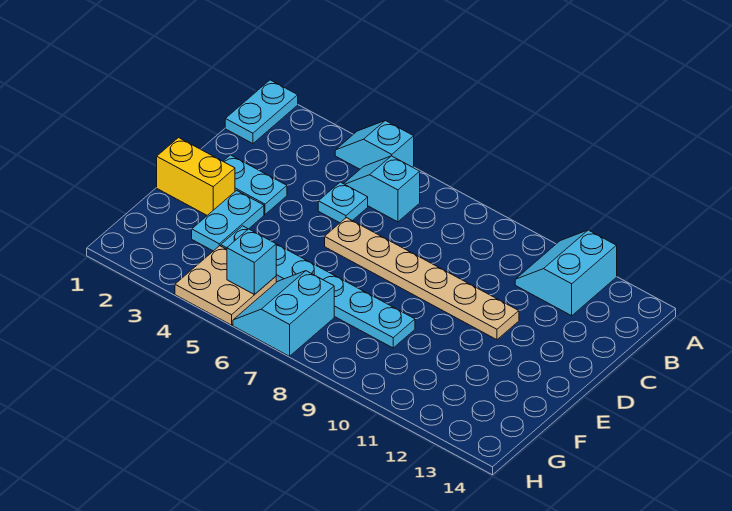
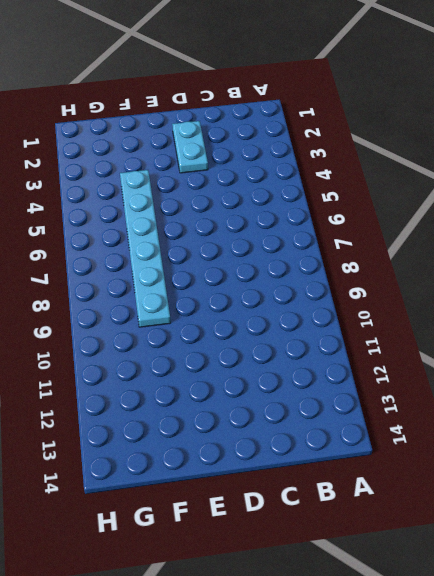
none -> cyan plate A1:B1 level 1
none -> cyan slope A4:A5 level 1 top 5
none -> cyan slope A11:B12 level 1 top 12

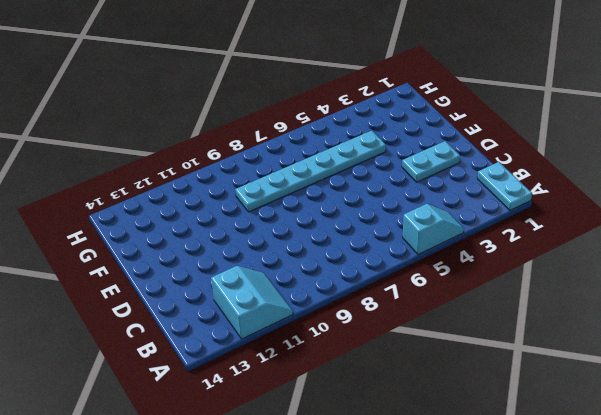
none -> cyan slope B5:B6 level 1 top 6
none -> cyan plate C5 level 1
none -> tan plate D6:D11 level 1

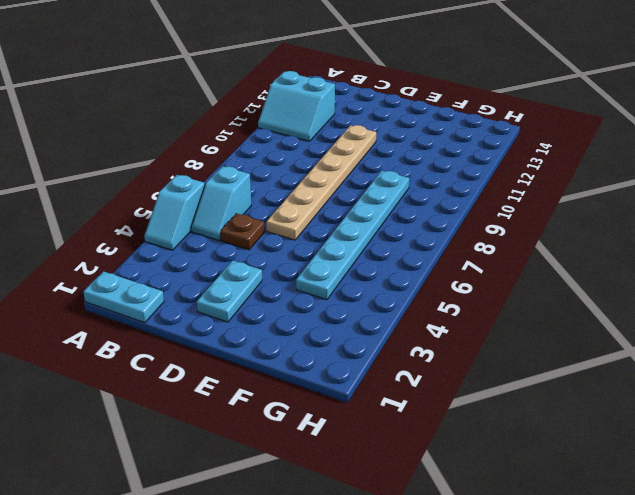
brown plate C5 level 1 -> cyan plate C5 level 1
none -> yellow brick E1:E2 level 1
none -> cyan plate E3:F3 level 1
none -> tan plate G4:H5 level 1

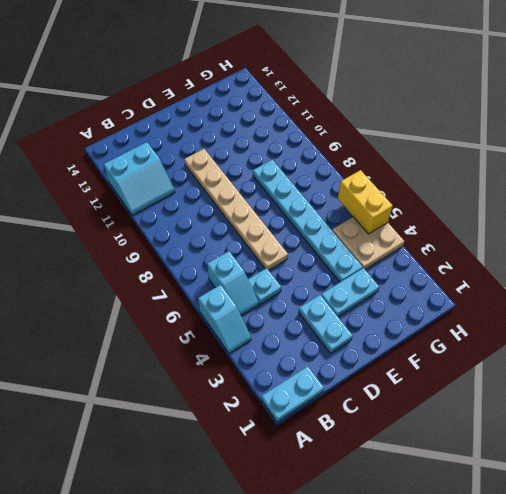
yellow brick H5:H6 level 2 -> yellow brick E1:E2 level 1
none -> cyan slope G6:H7 level 1 top 7
none -> cyan brick G5 level 2

